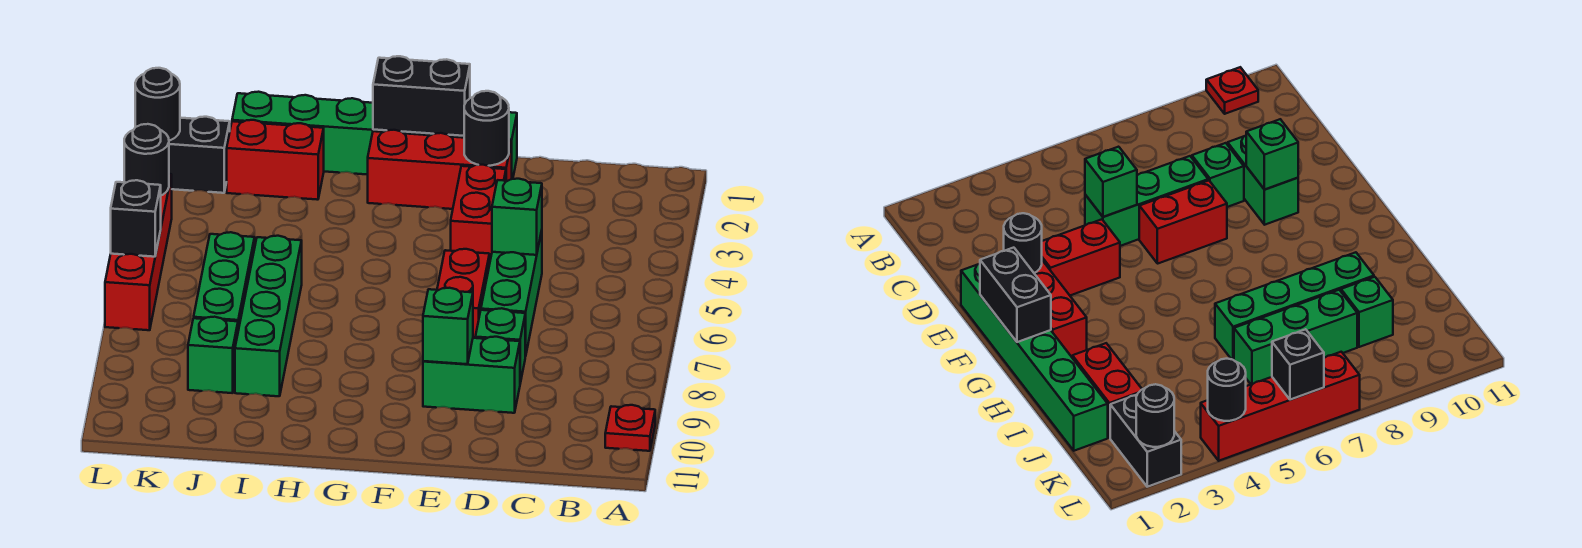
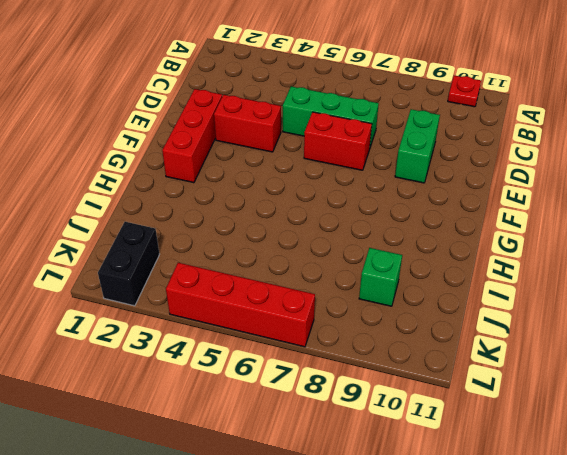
none -> green brick D8 level 1
none -> green brick E1:J1 level 1
none -> red brick I2:J2 level 1

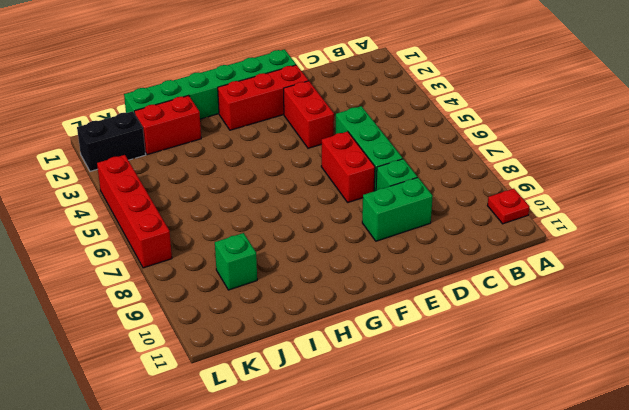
none -> green brick I6:I9 level 1
none -> green brick J6:J8 level 1
none -> green brick D5 level 2

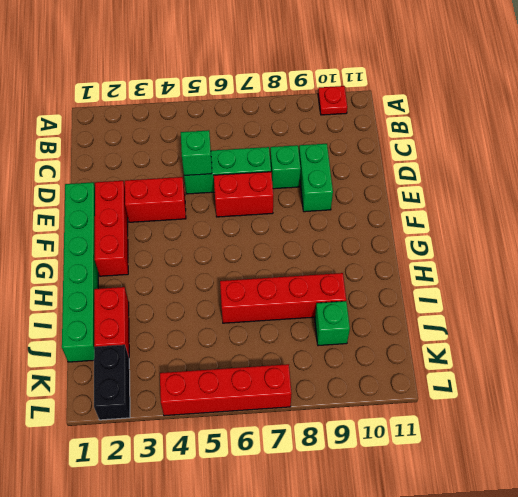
red brick I6:I9 level 1 -> green brick I6:I9 level 1
none -> green brick J6:J8 level 1
none -> black round brick E2 level 2
none -> green brick E9 level 2

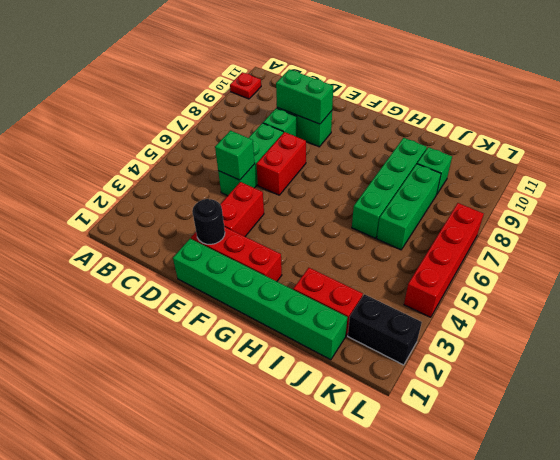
green brick D9:E9 level 2 -> green brick E9 level 2
none -> black brick F1:G1 level 2
none -> black round brick L2 level 2
none -> black round brick L4 level 2

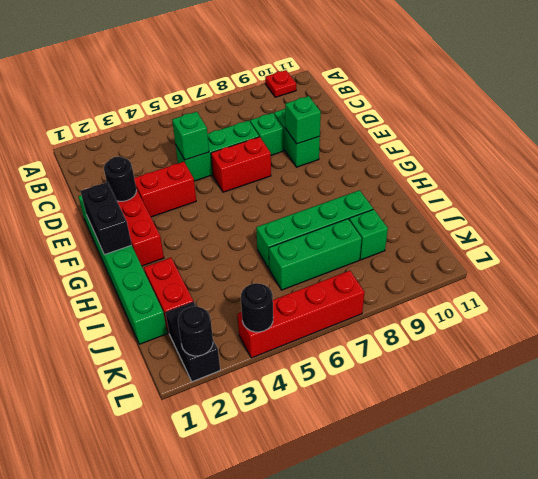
none -> black brick L6 level 2

